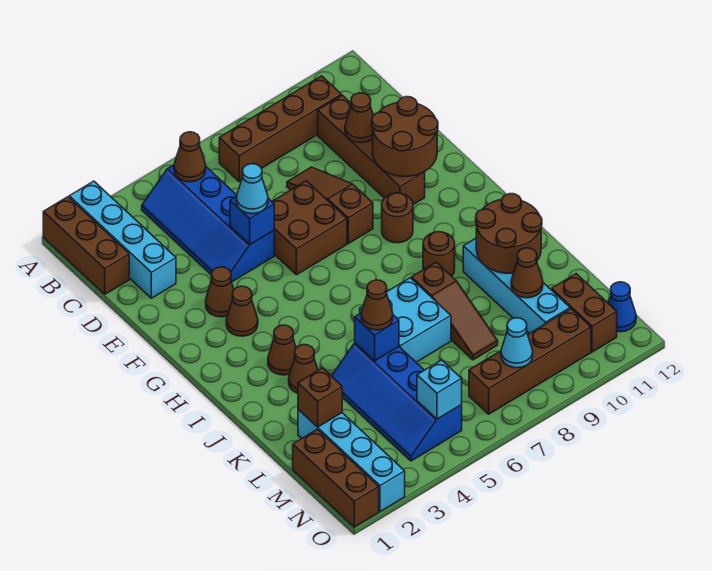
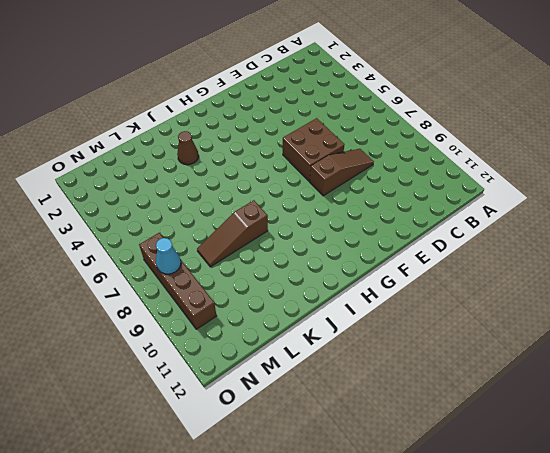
none -> brown brick A1:C1 level 1
none -> cyan brick A2:D2 level 1
none -> blue slope B4:E5 level 1 top 5
none -> brown brick B7:B10 level 1

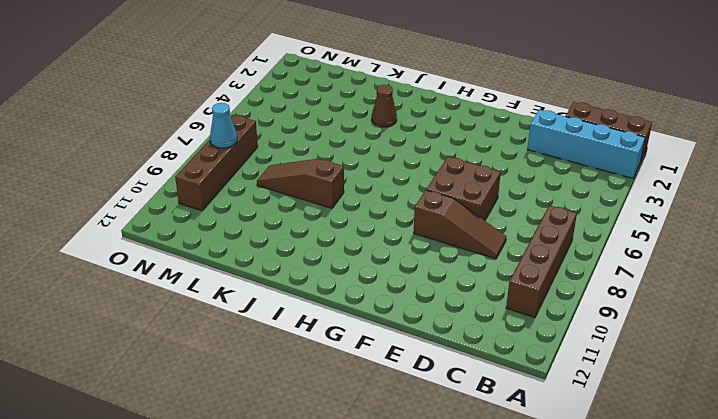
none -> blue slope B4:E5 level 1 top 5
none -> brown brick C10:F10 level 1
none -> brown cone F3 level 1
none -> brown cone G3 level 1

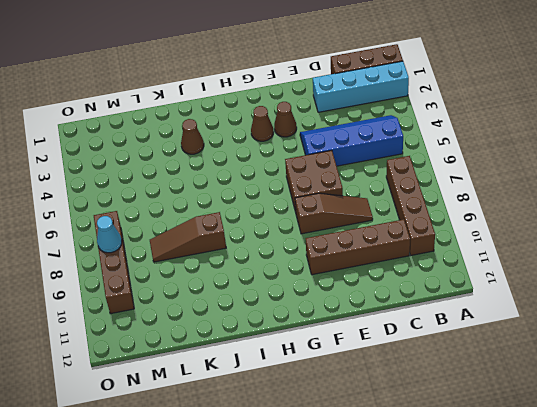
none -> brown round brick G9 level 1
none -> brown cone I3 level 1
none -> brown round brick I9 level 1
none -> cyan brick J6:K7 level 1

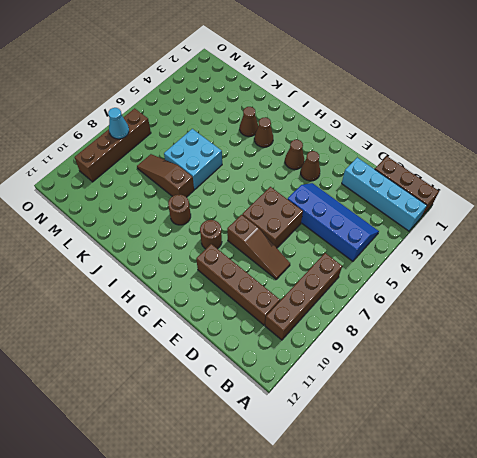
none -> cyan brick J10:M10 level 1
none -> blue slope K4:N5 level 1 top 5
none -> cyan brick L2:O2 level 1
none -> brown brick M1:O1 level 1

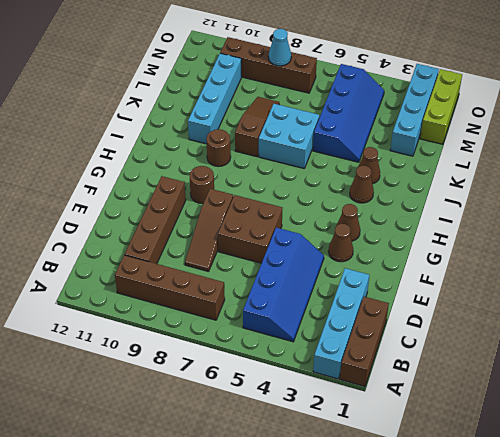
lime brick M1:O1 level 1 -> brown brick M1:O1 level 1
none -> brown brick M11:N11 level 1
none -> blue cone N12 level 1
none -> brown cone B5 level 2
none -> brown cone D10 level 2

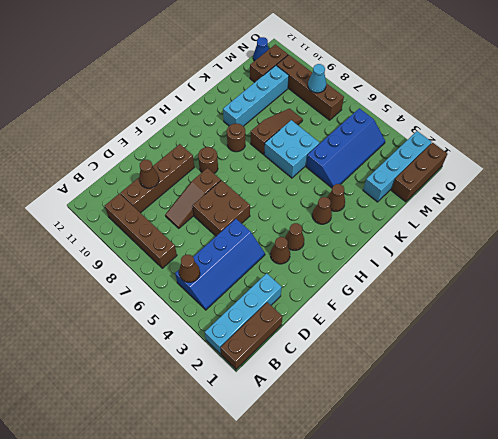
none -> blue brick E5 level 2
none -> brown round brick E10:F11 level 2
none -> brown round brick J10:K11 level 2
none -> blue brick K5 level 2

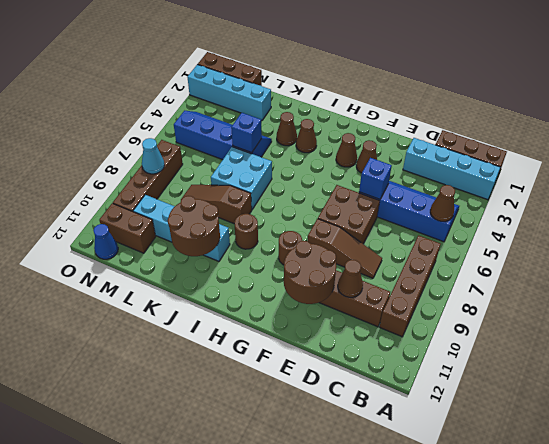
none -> brown brick L2 level 2
none -> brown cone L10 level 2
none -> cyan brick N5 level 2
none -> cyan cone E5 level 3

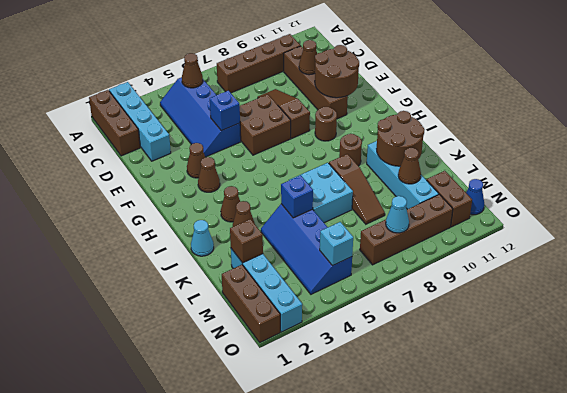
cyan cone J1 level 1 -> cyan cone E5 level 3
none -> brown cone K5 level 3

